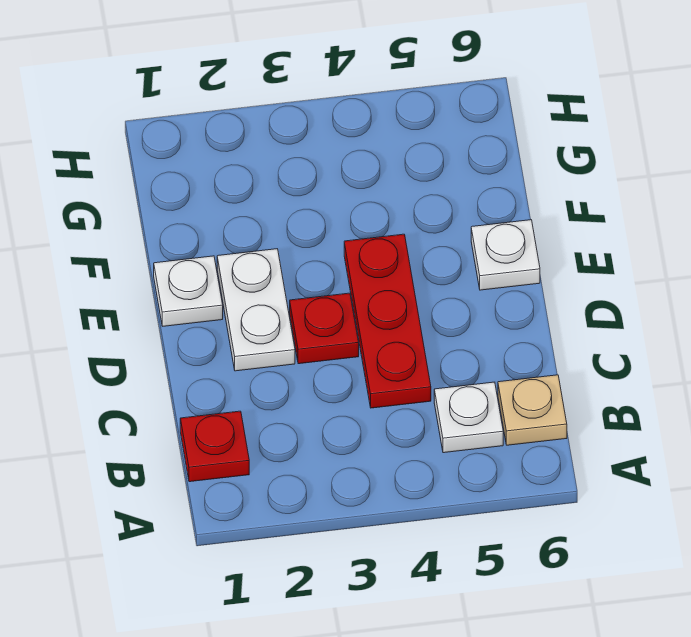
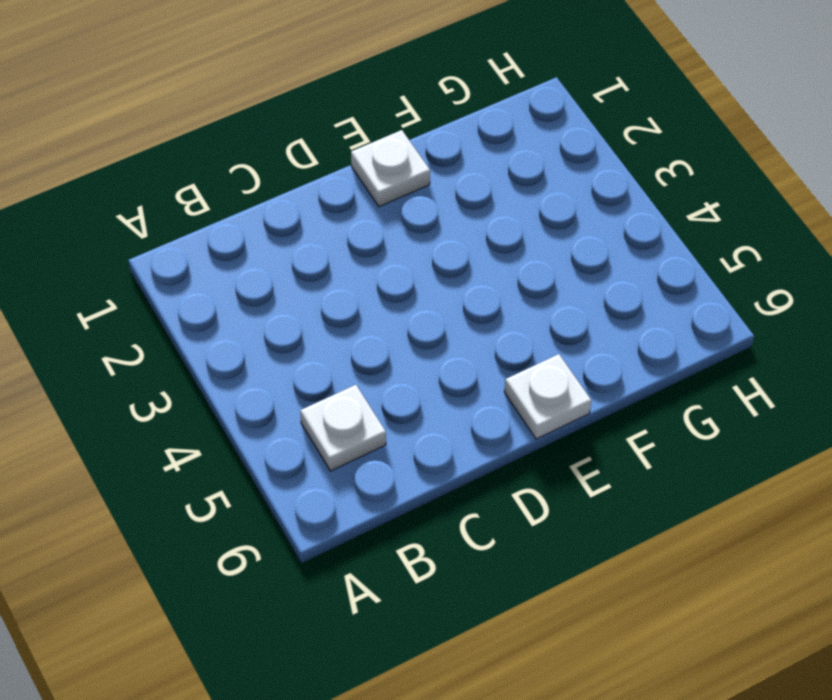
none -> red plate B1 level 1
none -> tan plate B6 level 1

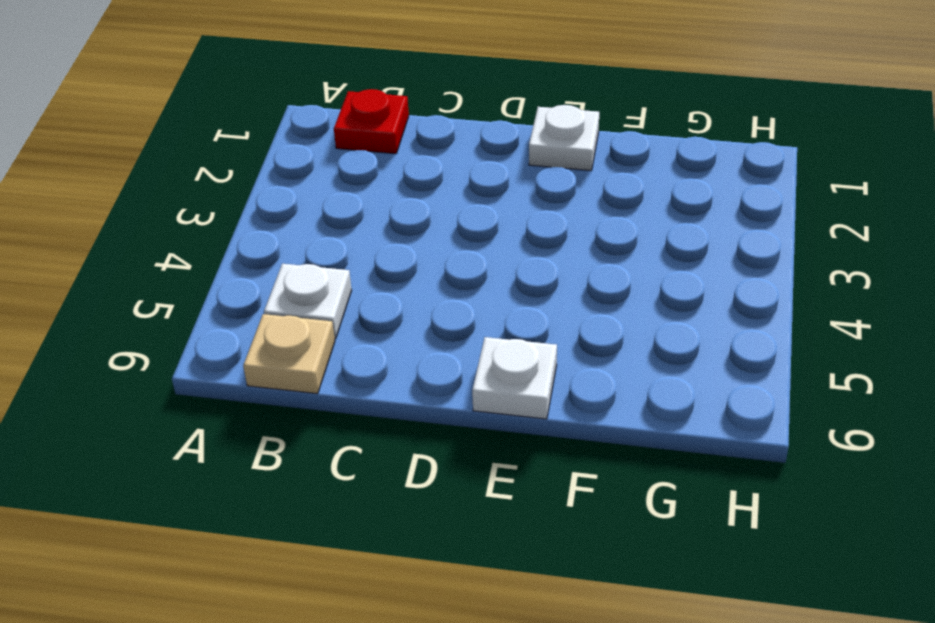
none -> red plate C4:E4 level 1
none -> white plate D2:E2 level 1

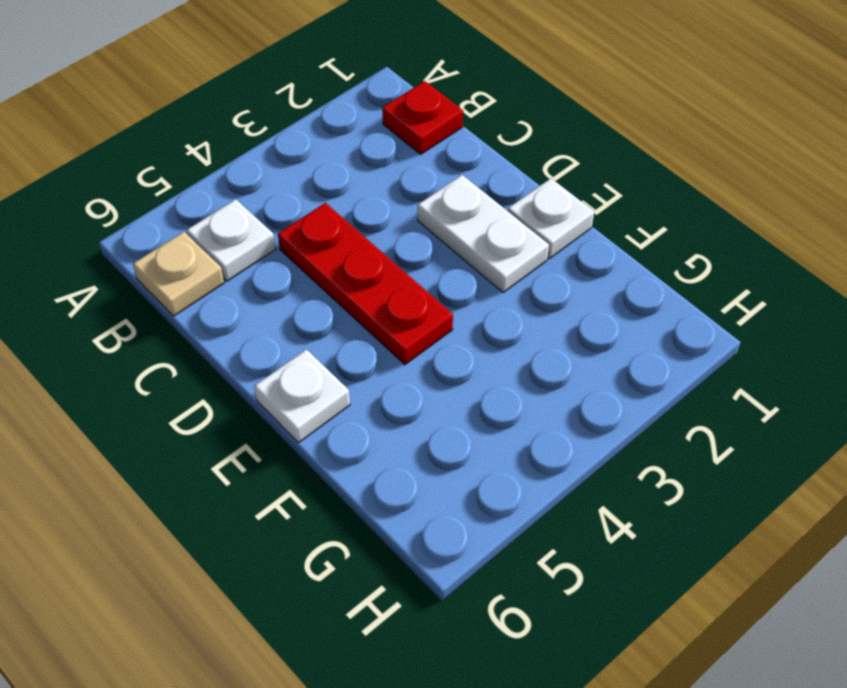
none -> red plate D3 level 1

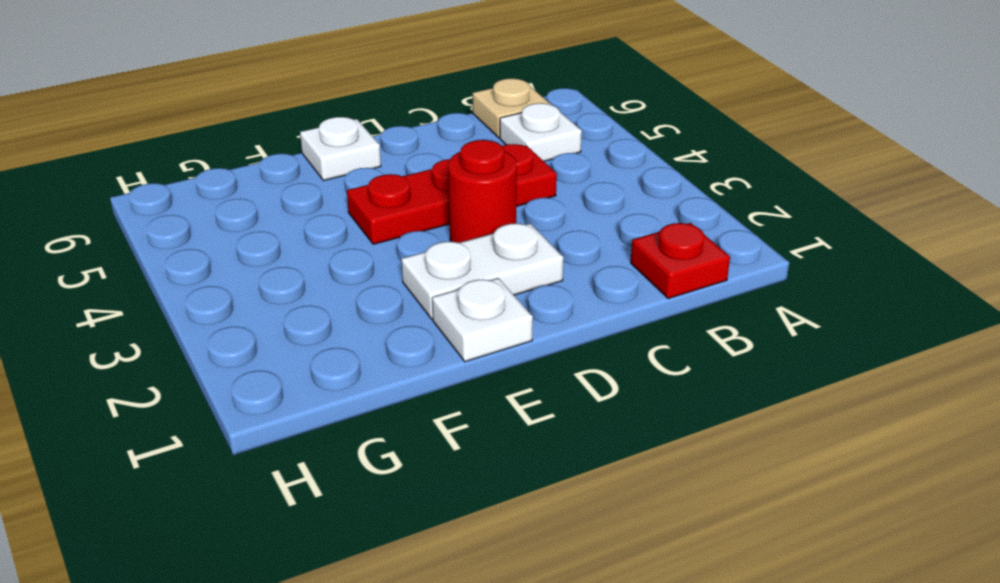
red round brick D3 level 1 -> red plate D3 level 1

